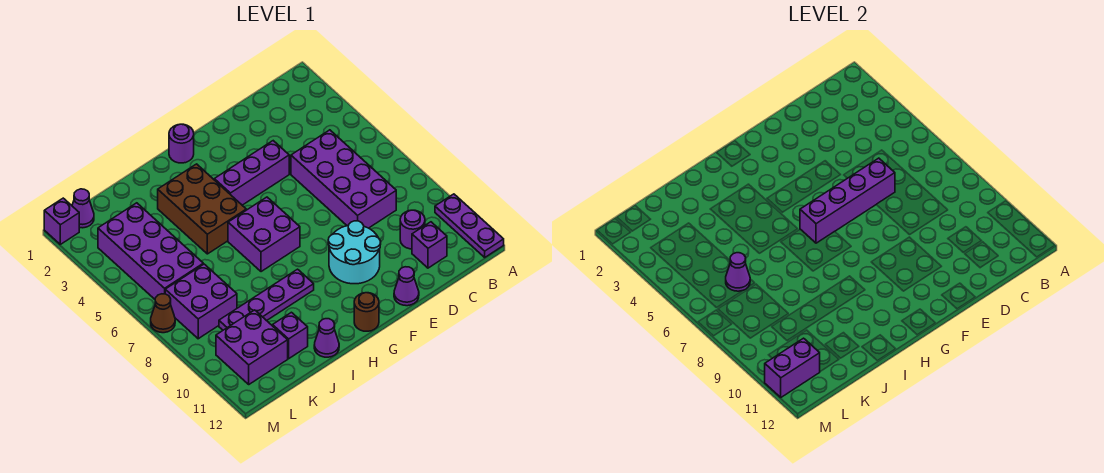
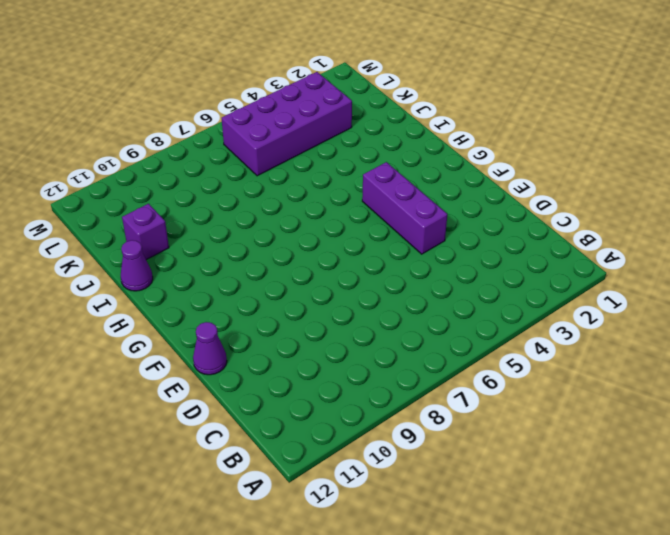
none -> purple plate A10:A12 level 1
none -> purple brick C5:D8 level 1
none -> purple round brick C10 level 1

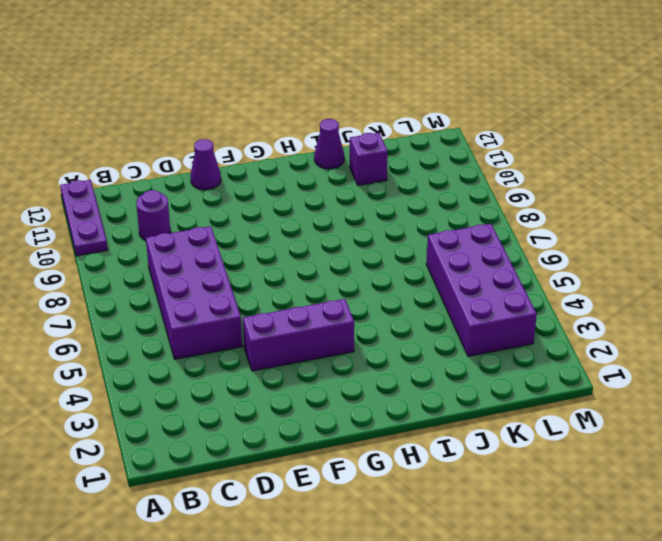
none -> purple brick C11 level 1
none -> cyan round brick E9:F10 level 1
none -> purple round brick G1 level 1

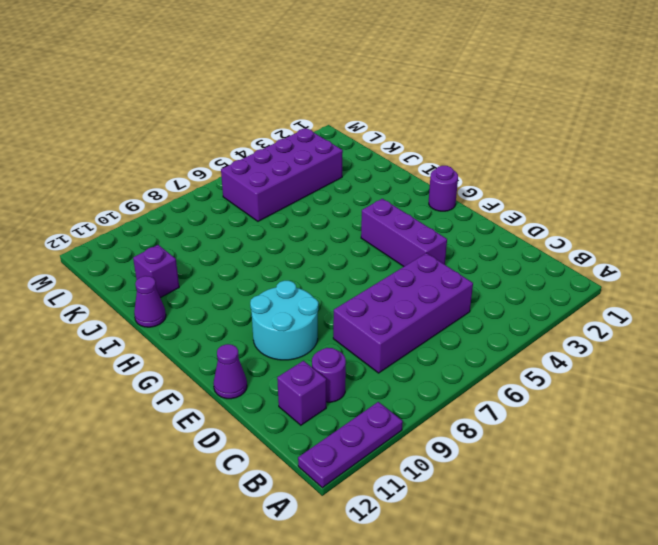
none -> purple brick G6:H7 level 1
none -> brown round brick G12 level 1
none -> brown brick H3:I5 level 1

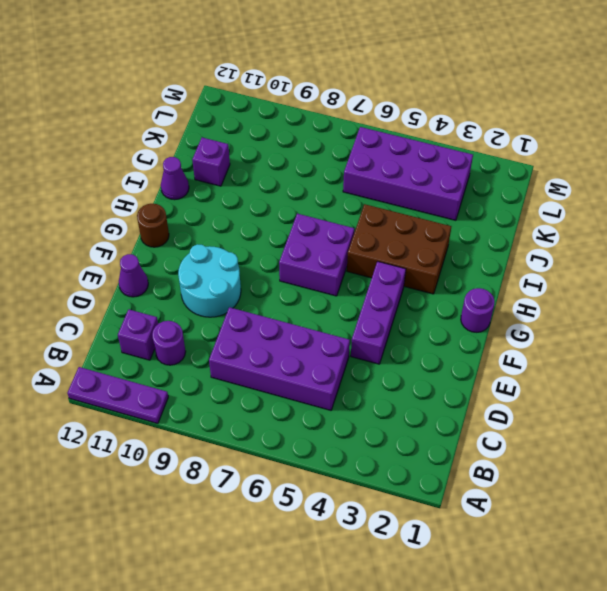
none -> purple plate H9:K9 level 1
none -> purple brick K7:L8 level 1
none -> purple brick K10:L11 level 1

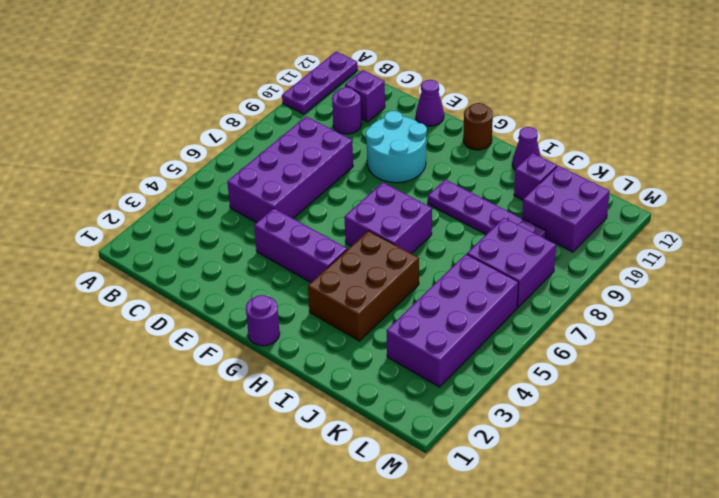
none -> purple cone L1 level 1
none -> purple brick M1 level 1
none -> brown cone M7 level 1

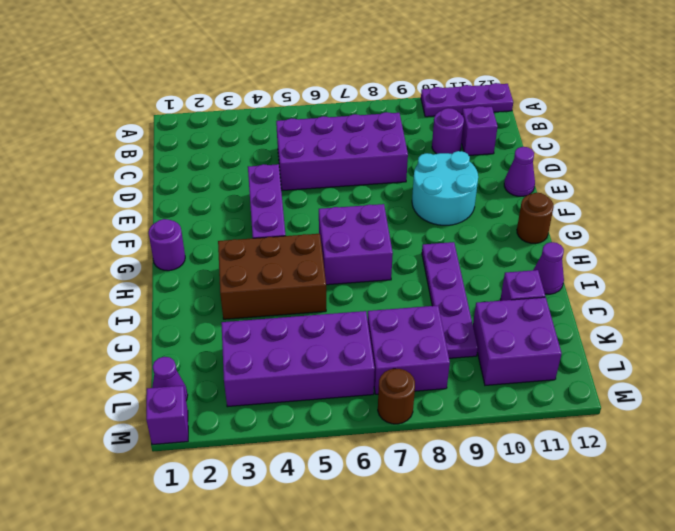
brown round brick M7 level 1 -> brown cone M7 level 1
none -> purple brick D6:G6 level 2
none -> purple cone K6 level 2
none -> purple brick L11:M11 level 2

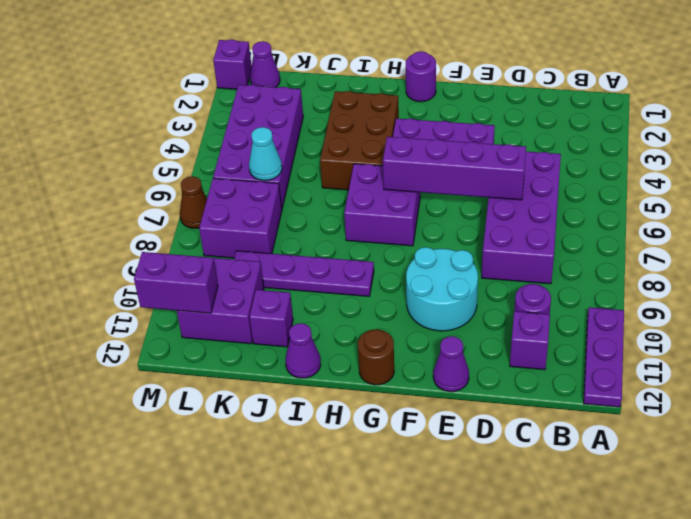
cyan cone K6 level 2 -> purple cone K6 level 2

